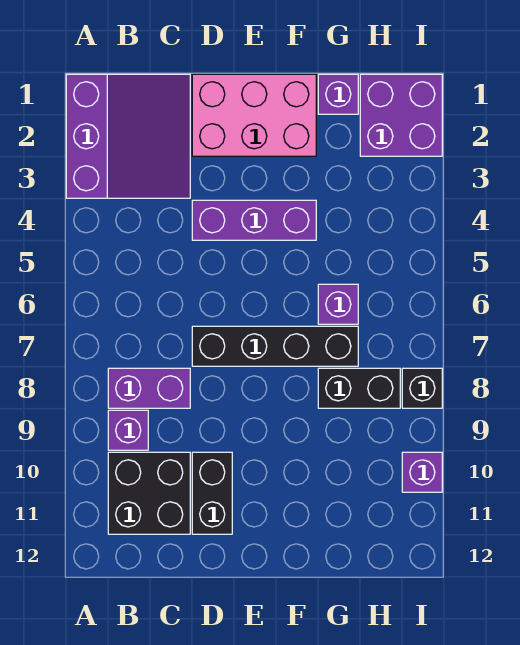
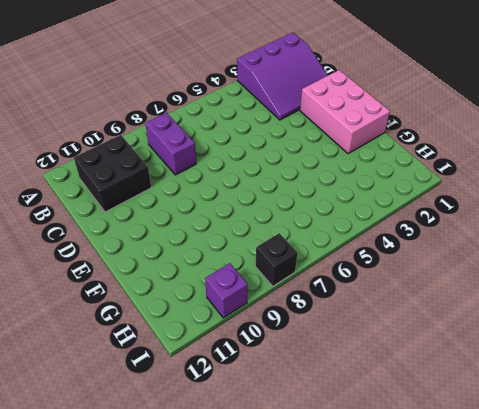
none -> purple brick B9 level 1
none -> purple brick D4:F4 level 1
none -> black brick D7:G7 level 1

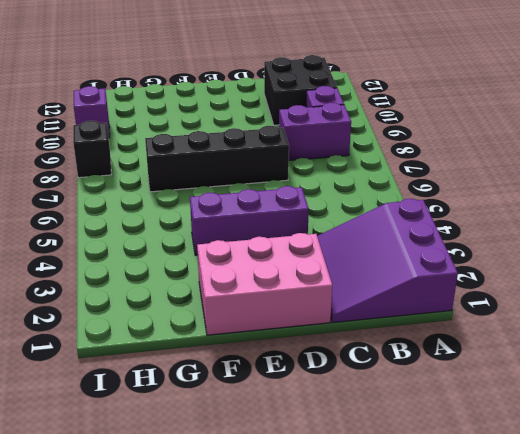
none -> black brick D10:D11 level 1
none -> purple brick G1 level 1
none -> purple brick G6 level 1

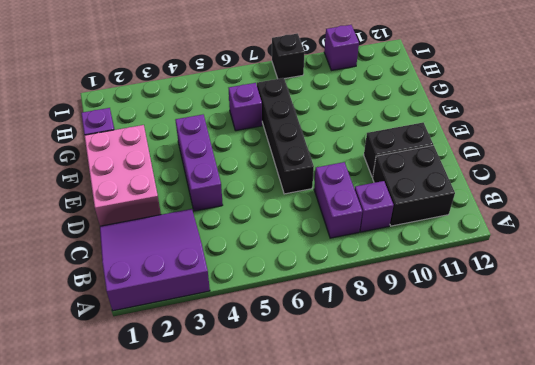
none -> black brick G8:H8 level 1
none -> purple brick H1:I2 level 1

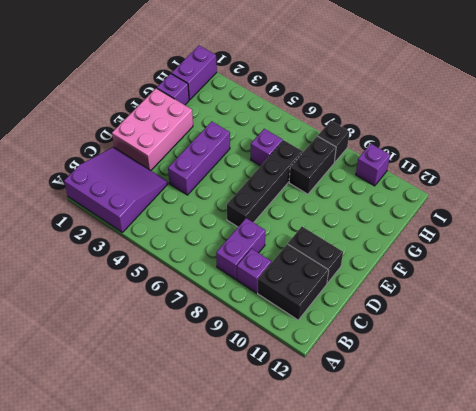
purple brick H1:I1 level 1 -> purple brick H1:I2 level 1

